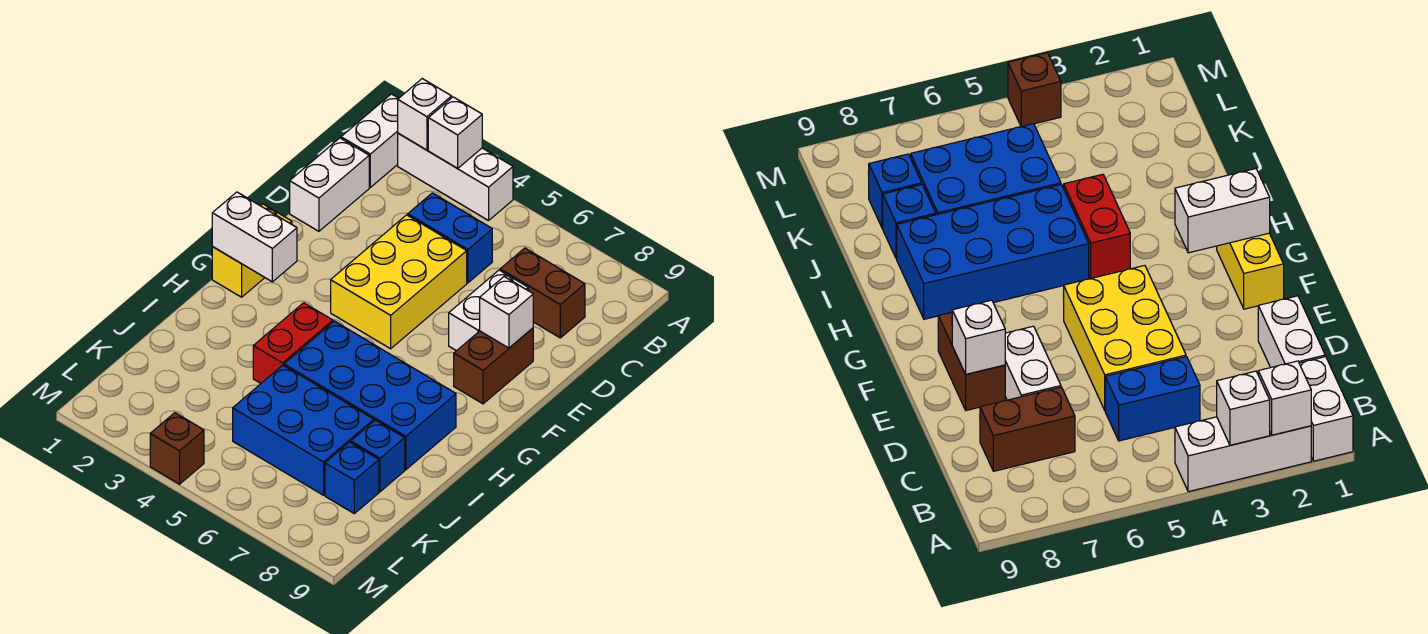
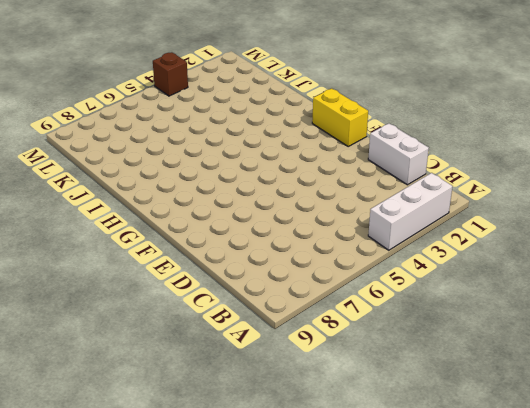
none -> white brick A1:B1 level 1
none -> blue brick C4:C5 level 1
none -> brown brick C7:C8 level 1

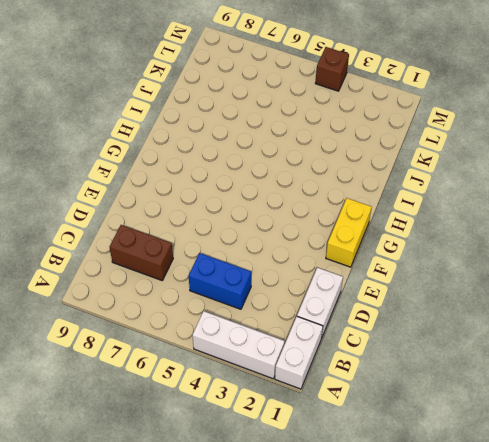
none -> yellow brick D4:F5 level 1
none -> white brick D7:E7 level 1
none -> brown brick E8:F8 level 1

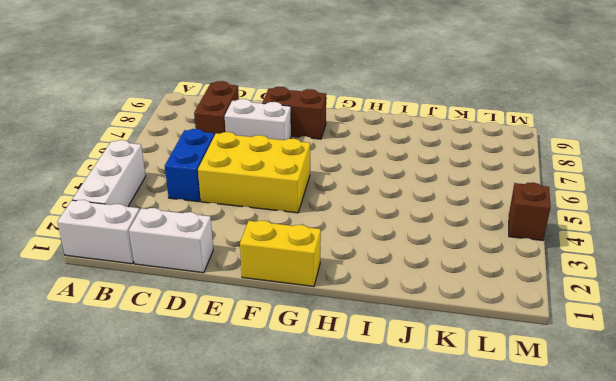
none -> red brick H4:I4 level 1
none -> blue brick H5:I8 level 1
none -> blue brick J5:K7 level 1

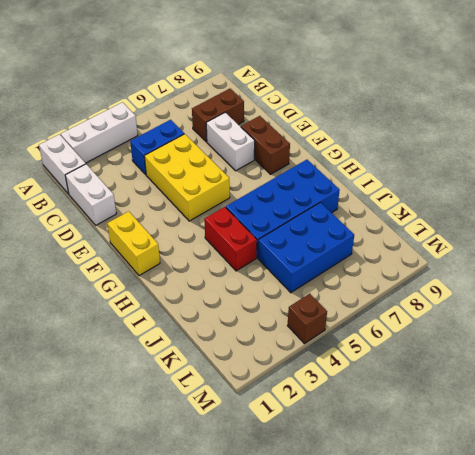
none -> blue brick J8 level 1
none -> blue brick K8 level 1
none -> white brick A2 level 2

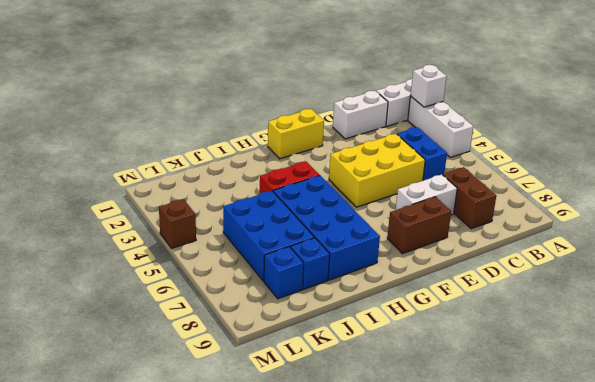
none -> white brick A3 level 2
none -> white brick E8 level 2
none -> white brick G1:G2 level 2

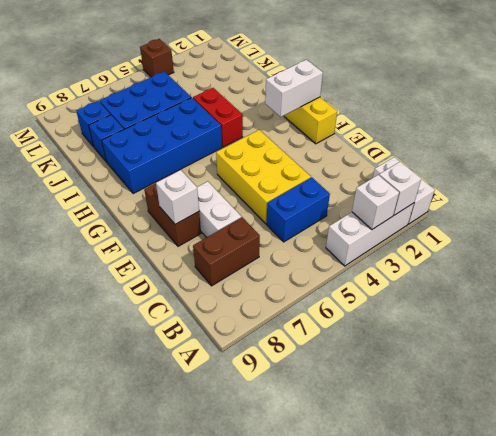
none -> white brick C1:D1 level 1

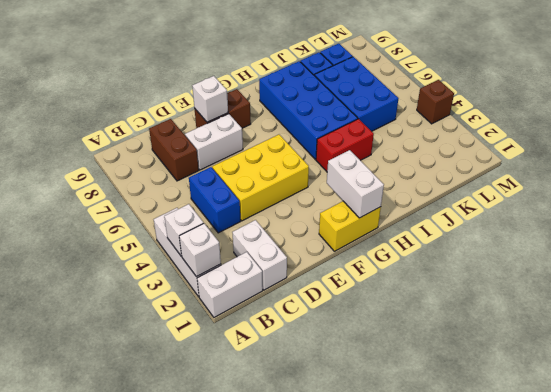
white brick C1:C2 level 1 -> white brick C1:D1 level 1

